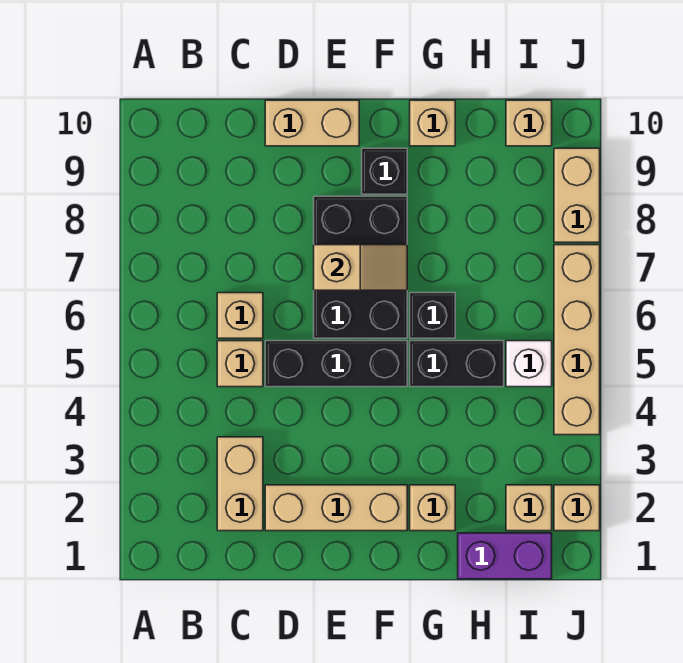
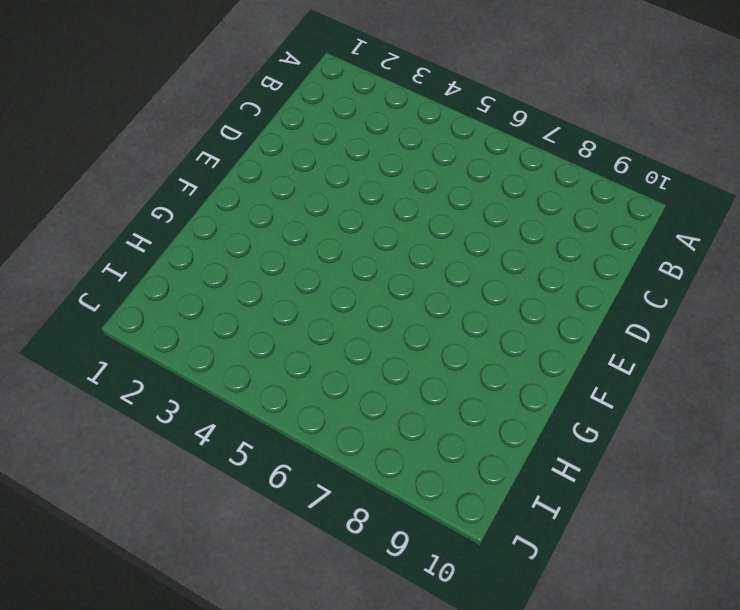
none -> tan brick C2:C3 level 1
none -> tan brick C5 level 1
none -> tan brick C6 level 1

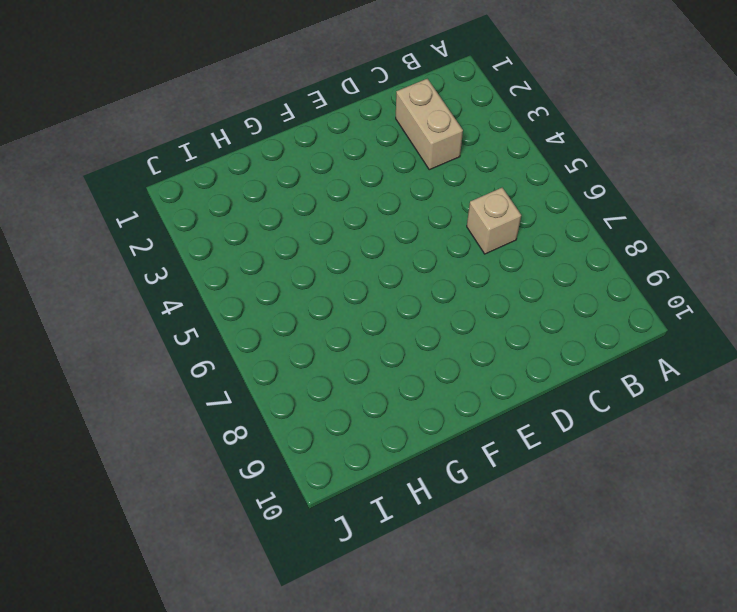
none -> tan brick C5 level 1
none -> tan brick D2:F2 level 1
none -> black brick D5:F5 level 1

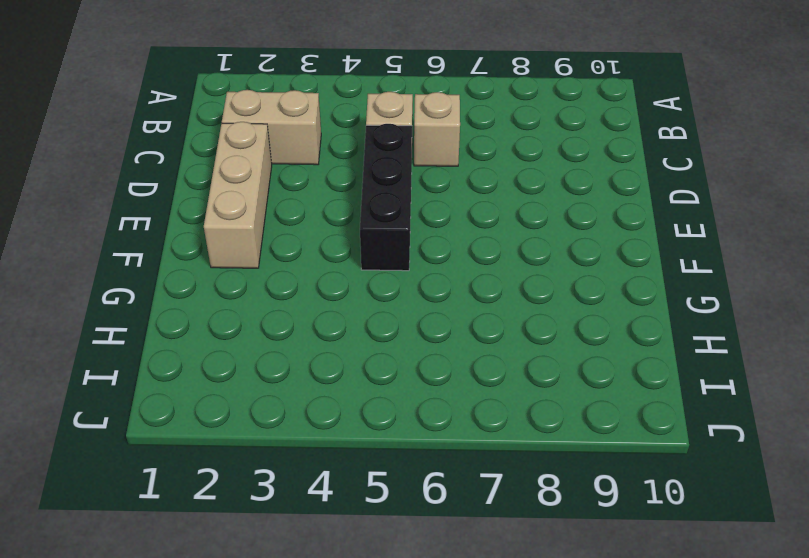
none -> tan brick D10:E10 level 1
none -> black brick E6:F8 level 1
none -> black brick F9 level 1

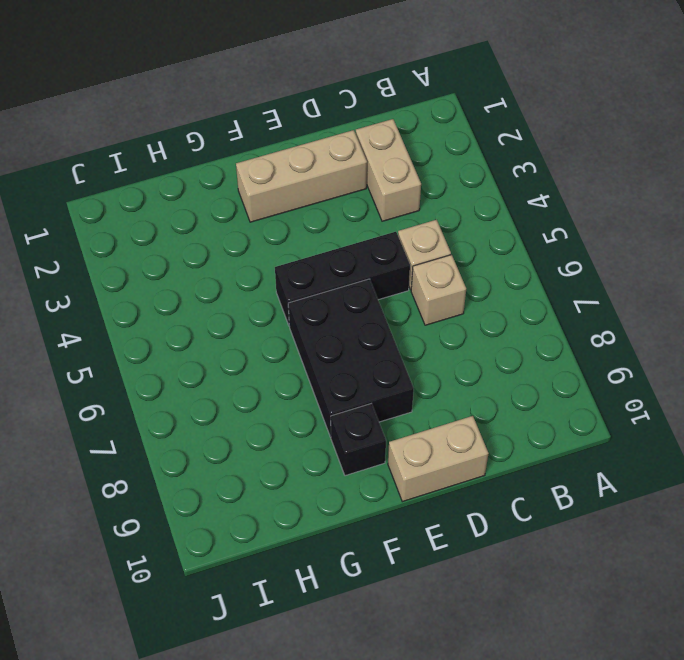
none -> tan brick G2 level 1
none -> black brick G5:H5 level 1
none -> black brick G6 level 1

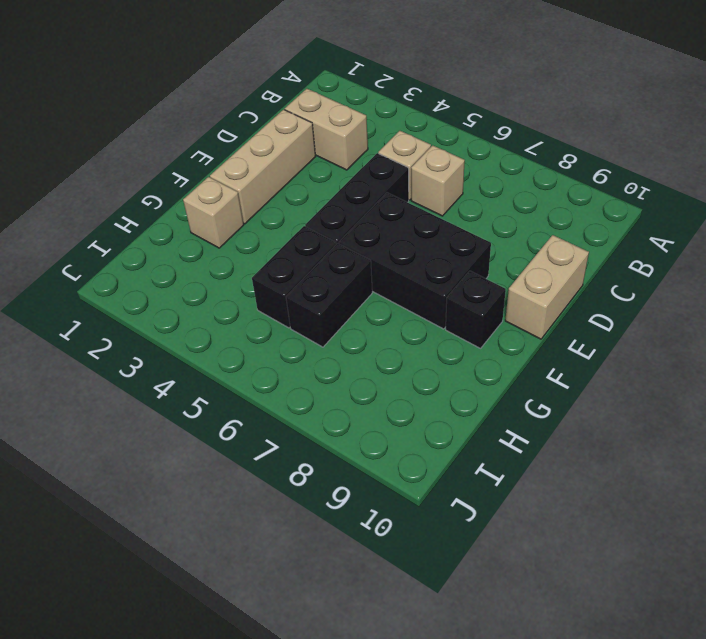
black brick G6:H6 level 1 -> black brick G6 level 1
none -> tan brick G10 level 1
none -> purple brick H1:I1 level 1
none -> tan brick I2 level 1

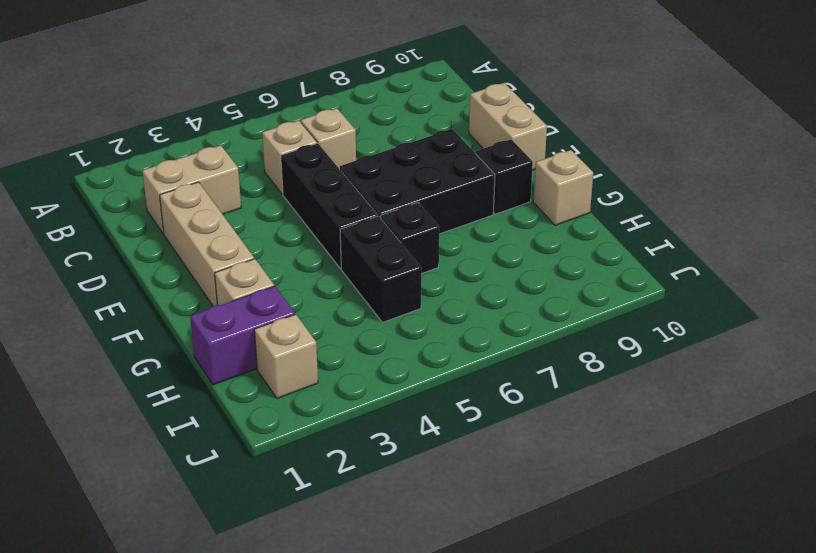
purple brick H1:H2 level 1 -> purple brick H1:I1 level 1
none -> white brick I5 level 1
none -> tan brick I10 level 1
none -> tan brick J2 level 1

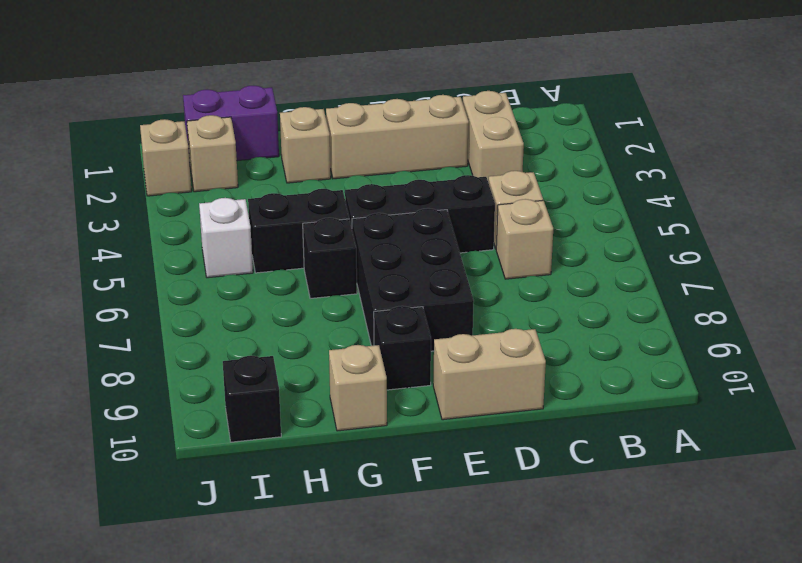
black brick I10 level 1 -> tan brick I10 level 1
none -> tan brick J4:J7 level 1
none -> tan brick J8:J9 level 1
none -> tan slope E7:F7 level 2 top E

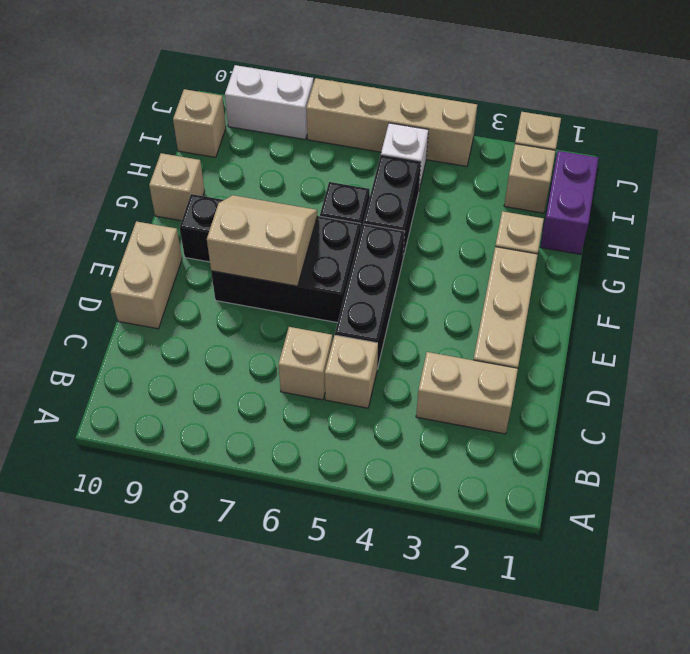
tan slope E7:F8 level 2 top E -> tan slope E7:F7 level 2 top E
white brick J8:J9 level 1 -> tan brick J8:J9 level 1

